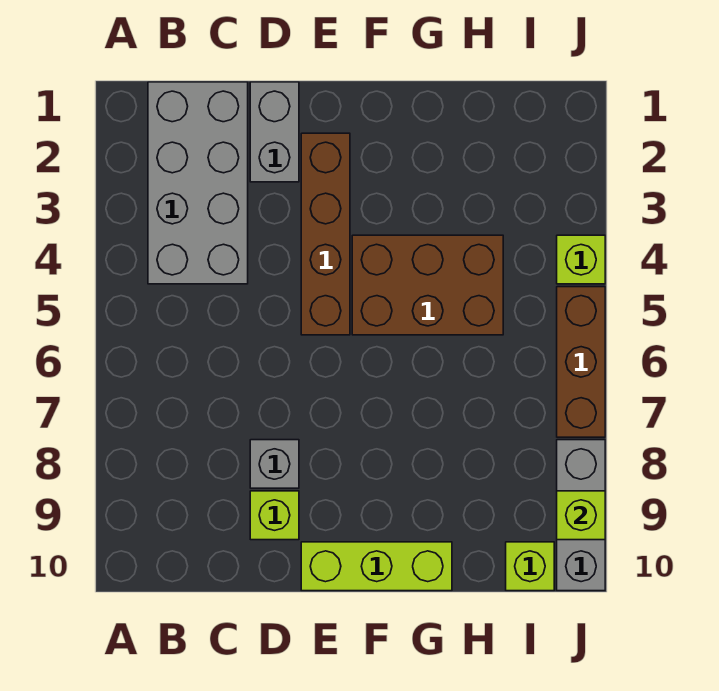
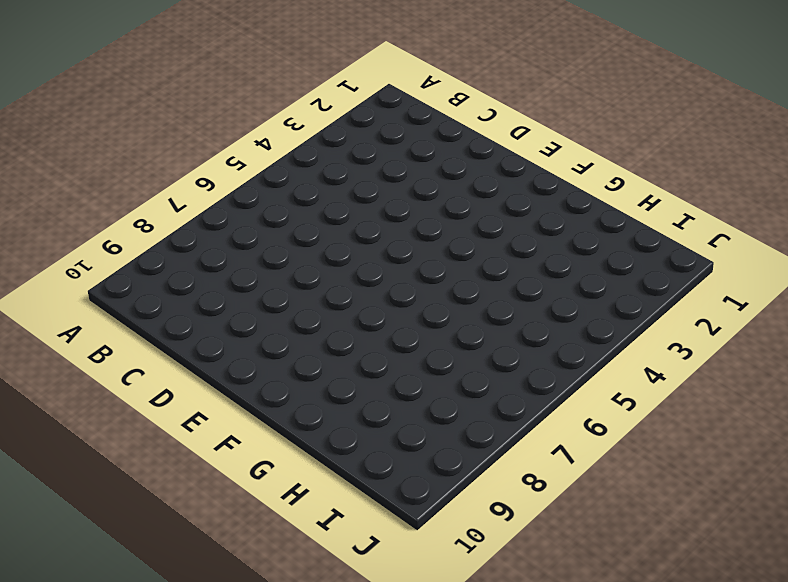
none -> grey brick B1:C4 level 1
none -> grey brick D1:D2 level 1
none -> grey brick D8 level 1

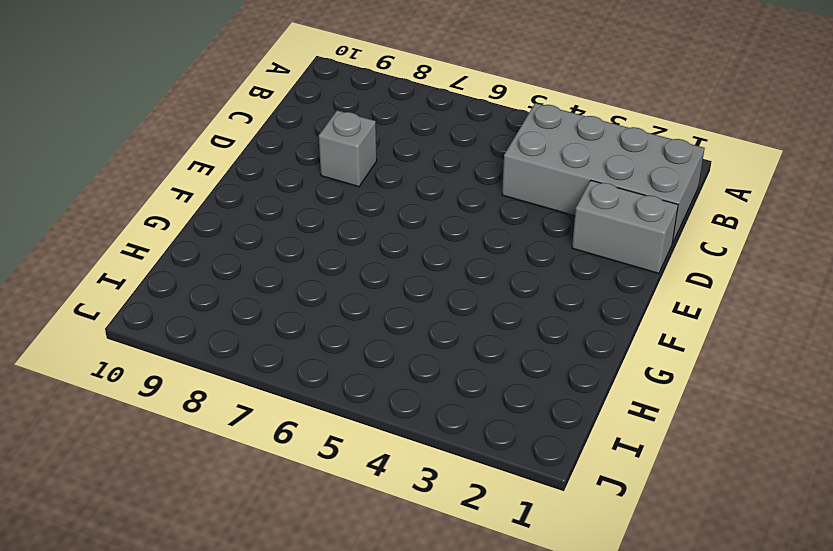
none -> lime brick D9 level 1
none -> brown brick E2:E5 level 1
none -> lime brick E10:G10 level 1

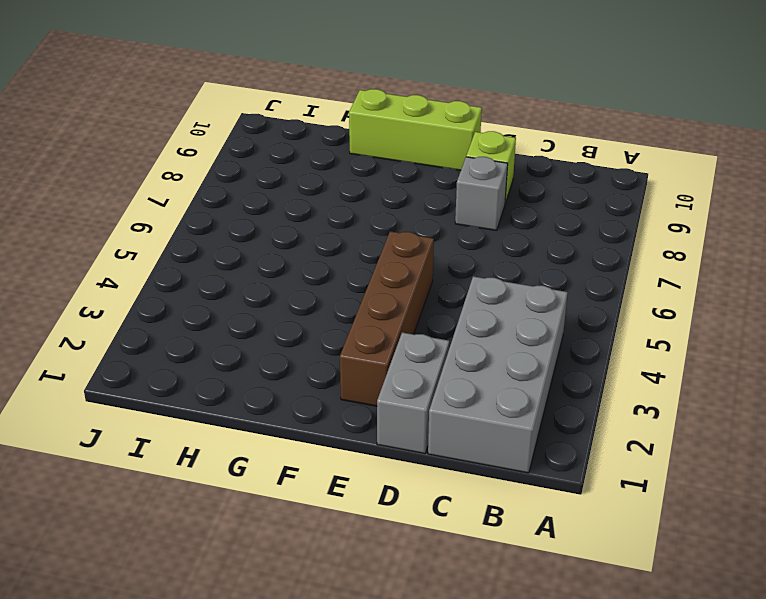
none -> brown brick F4:H5 level 1
none -> lime brick I10 level 1
none -> lime brick J4 level 1

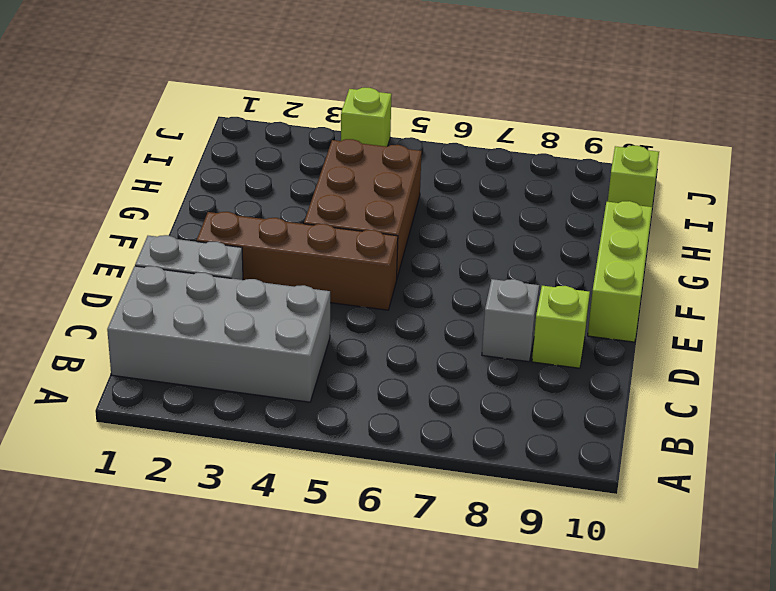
none -> brown brick J5:J7 level 1
none -> grey brick J8:J10 level 1
none -> lime brick J9 level 2

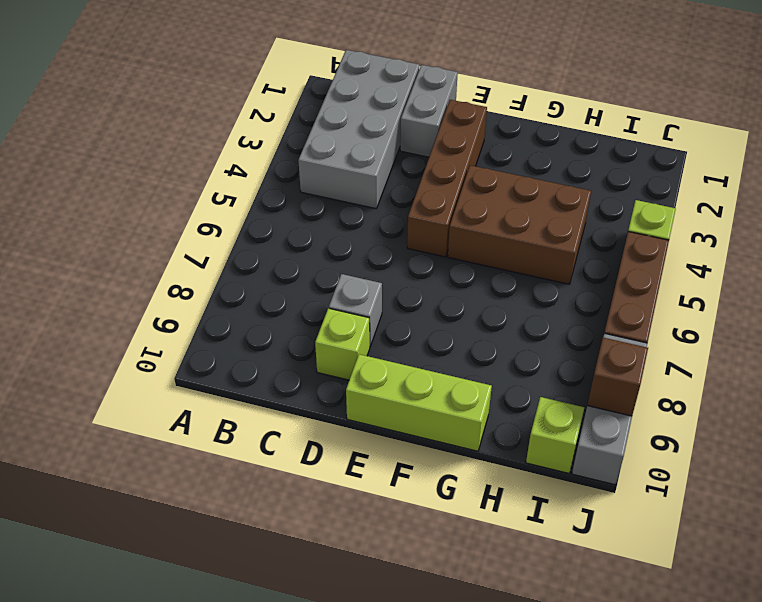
brown brick J9 level 2 -> lime brick J9 level 2

